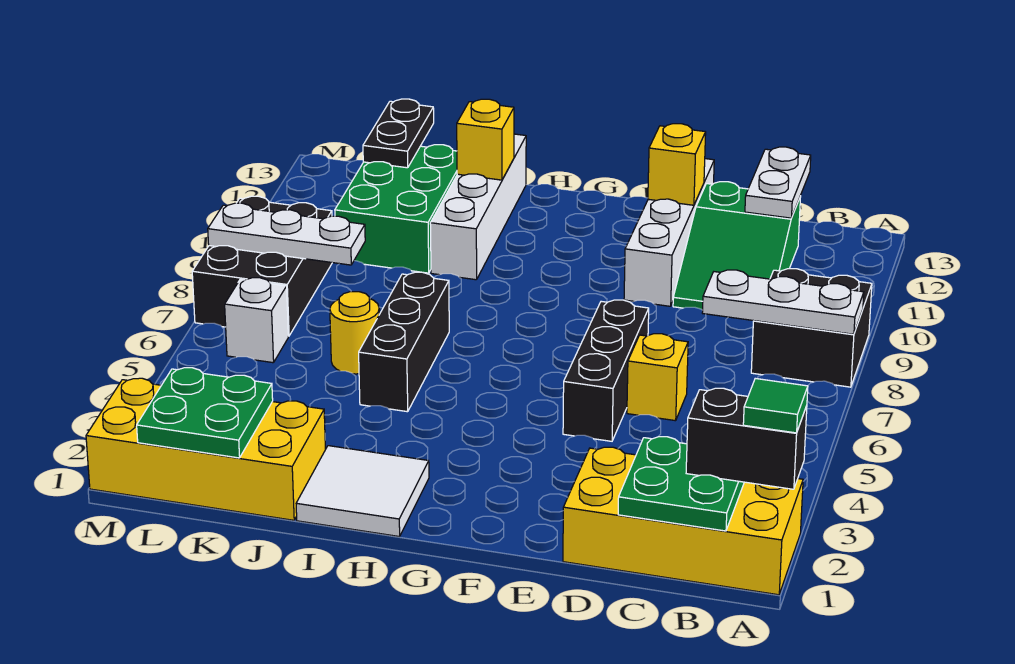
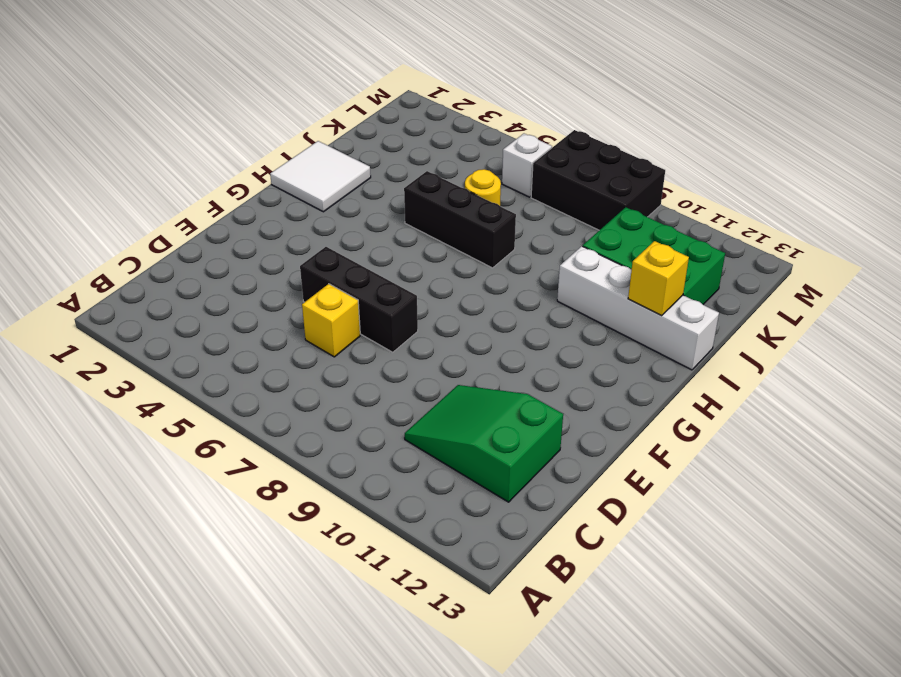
none -> yellow brick A1:D2 level 1
none -> black brick A8:B9 level 1
none -> white brick E10:E13 level 1

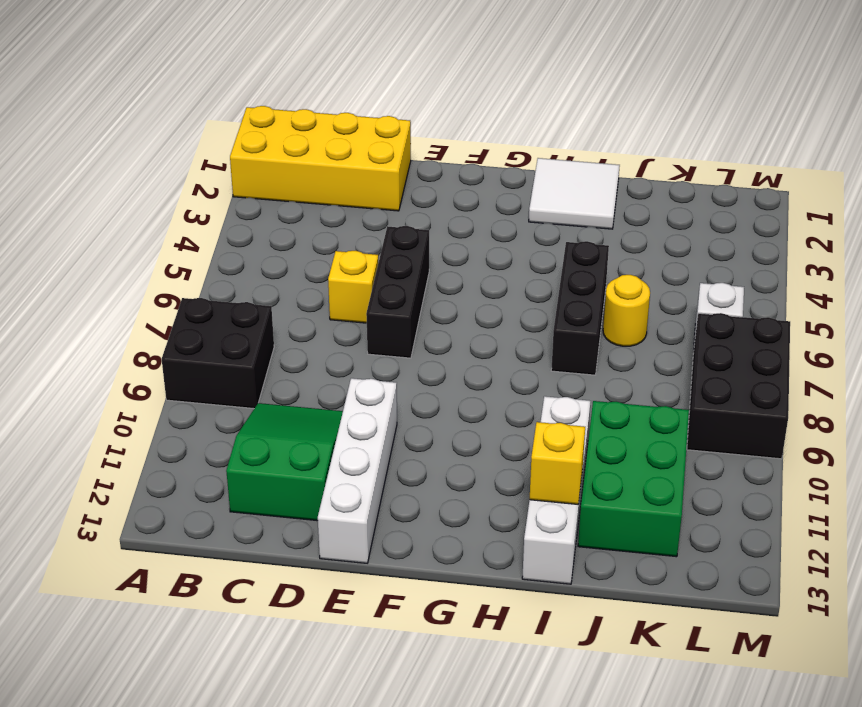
none -> yellow brick J1:M2 level 1
none -> white plate A8:C8 level 2
none -> green plate B1:C2 level 2

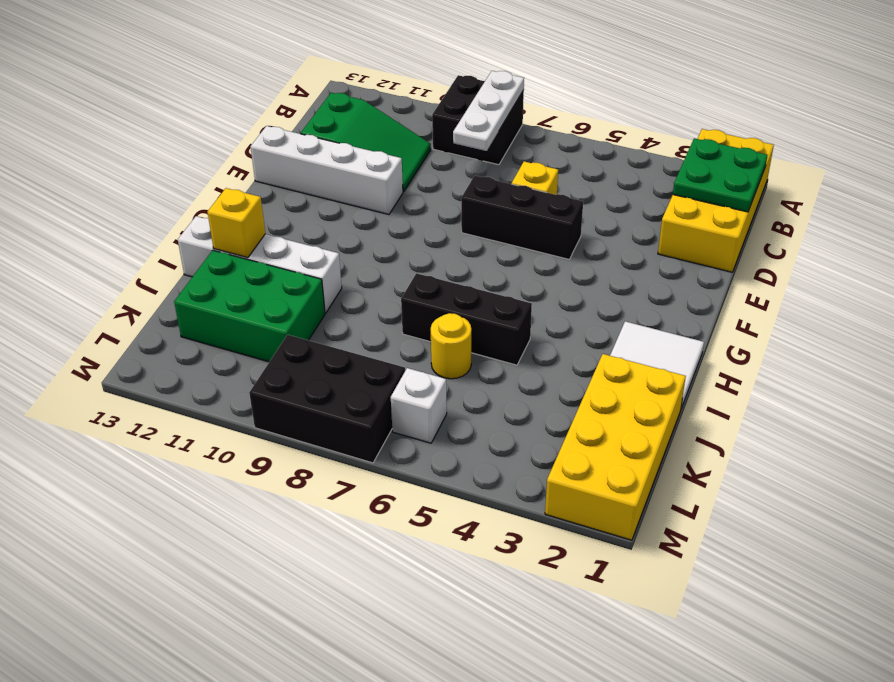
none -> white plate C12:C13 level 2
none -> yellow brick E12 level 2
none -> green plate K1:L2 level 2

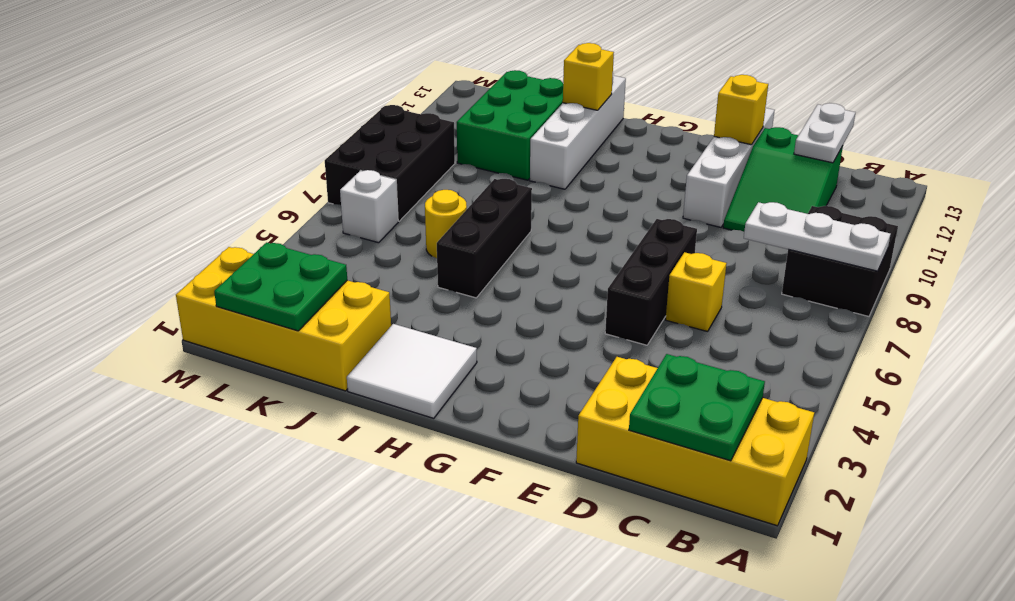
none -> white plate K8:M8 level 2
none -> black plate K12:K13 level 2
none -> black brick A2:B2 level 3

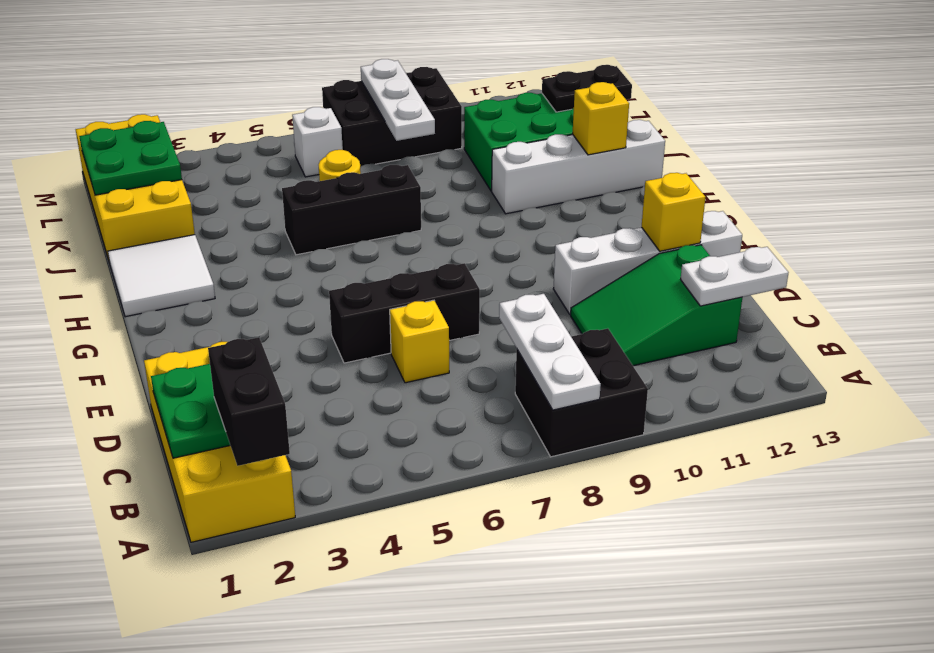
none -> green tile A2 level 4

